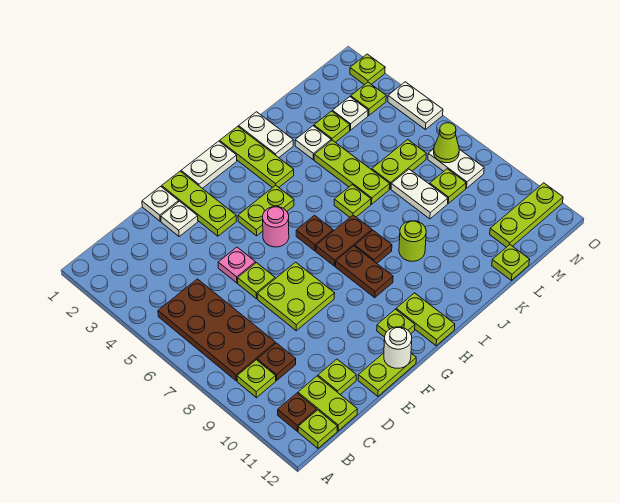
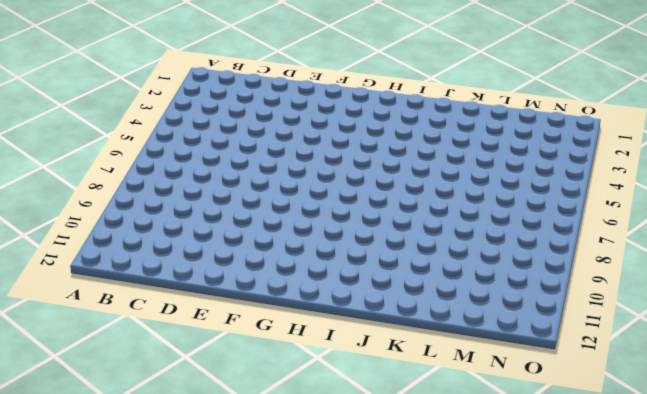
none -> brown plate B5:C8 level 1
none -> lime plate B9 level 1
none -> brown plate B11 level 1
none -> lime plate B12 level 1

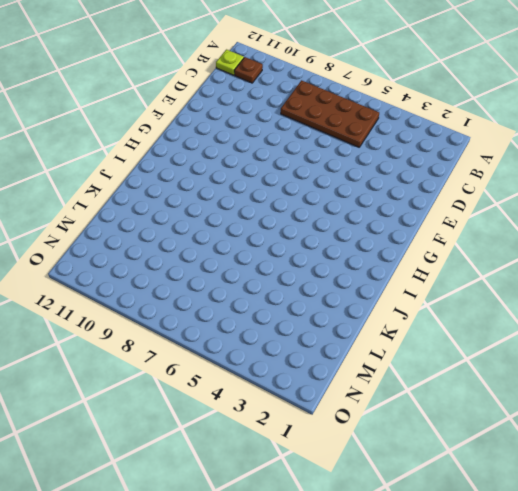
none -> lime plate B9 level 1
none -> brown plate C9 level 1
none -> lime plate C11:C12 level 1
none -> lime plate D11 level 1

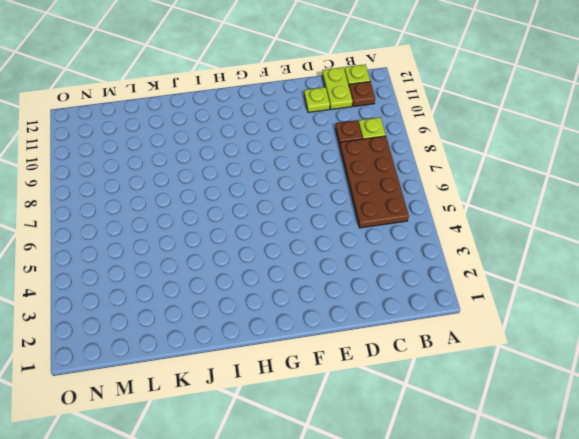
none -> white plate E1 level 1
none -> white plate E2 level 1
none -> pink plate E5 level 1
none -> lime plate E6 level 1

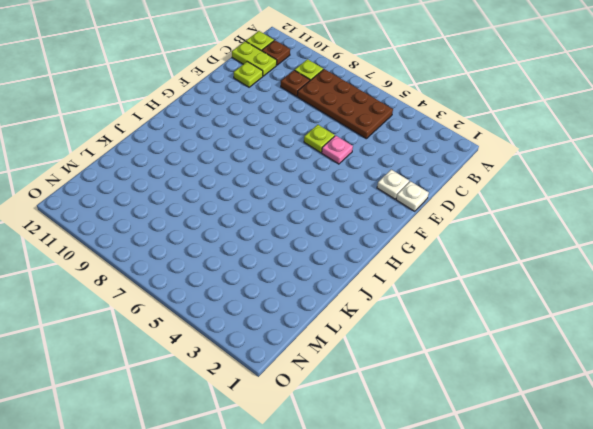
none -> lime plate E7:F8 level 1
none -> lime plate E12:F12 level 1
none -> lime plate F1:F3 level 1
none -> white plate G1:H1 level 1

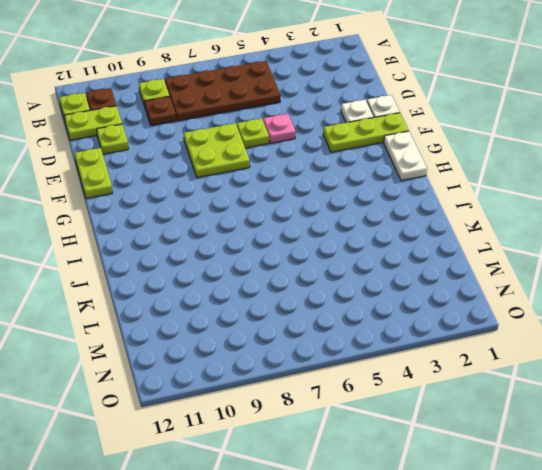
none -> lime plate G4:H4 level 1
none -> pink round brick G5 level 1
none -> lime plate G11 level 1
none -> brown plate H6 level 1

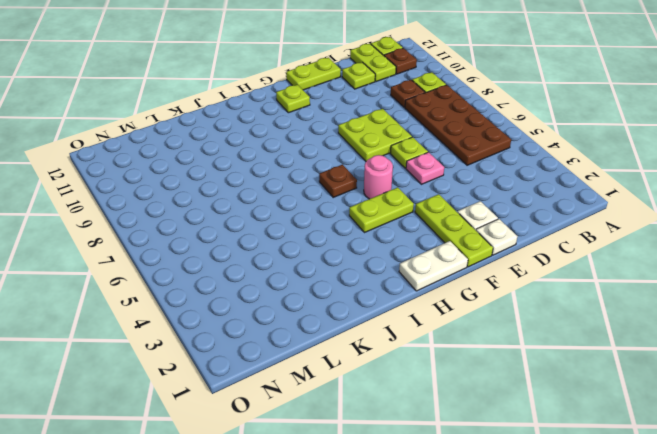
none -> brown plate H7:I7 level 1
none -> brown plate H8:H9 level 1
none -> lime plate H11:H12 level 1
none -> lime plate I1:I3 level 1

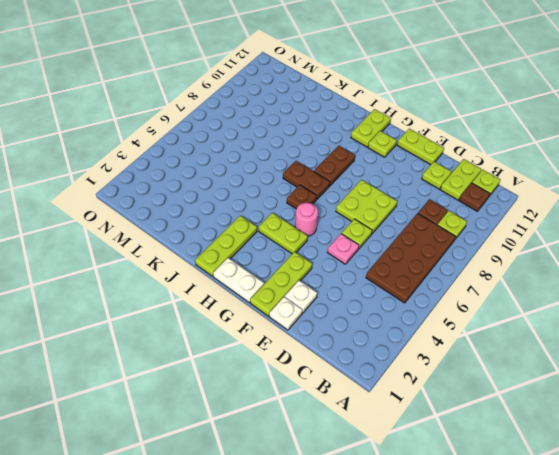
none -> brown plate I8 level 1
none -> white plate J1:J2 level 1
none -> lime plate J6 level 1
none -> lime round brick J9 level 1

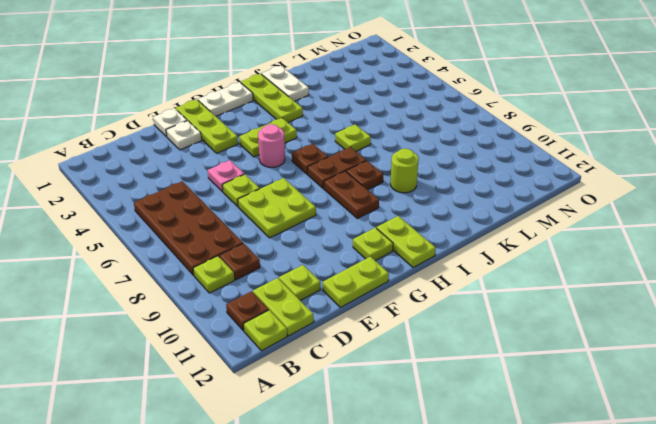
none -> white plate K3 level 1
none -> lime plate K4:K6 level 1
none -> lime plate L3 level 1
none -> lime plate L6:M6 level 1

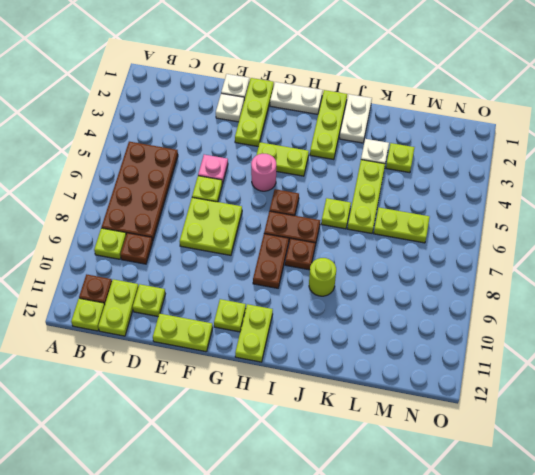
none -> white plate L7:L8 level 1
none -> lime plate L12 level 1
none -> white plate M3 level 1
none -> lime plate M8 level 1

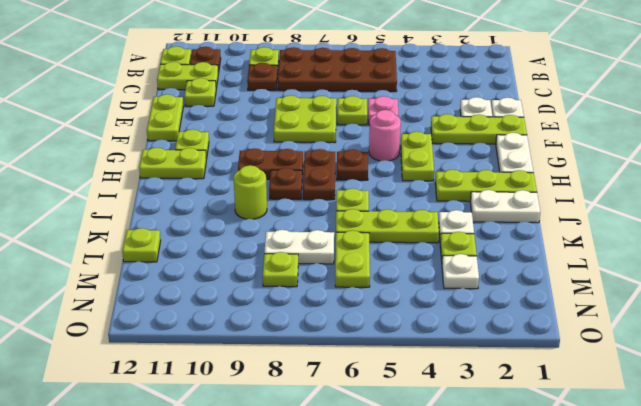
none -> lime plate M11:O11 level 1
none -> lime plate N3 level 1
none -> white plate N7:N8 level 1
none -> lime plate O2 level 1

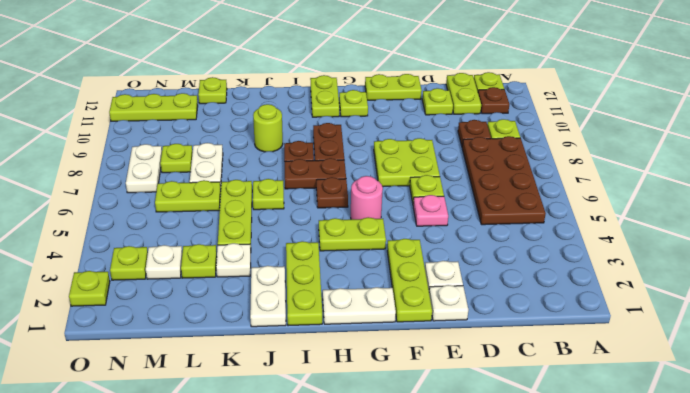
none -> white plate O4:O5 level 1
none -> white round brick F12 level 2
none -> lime cone N7 level 2

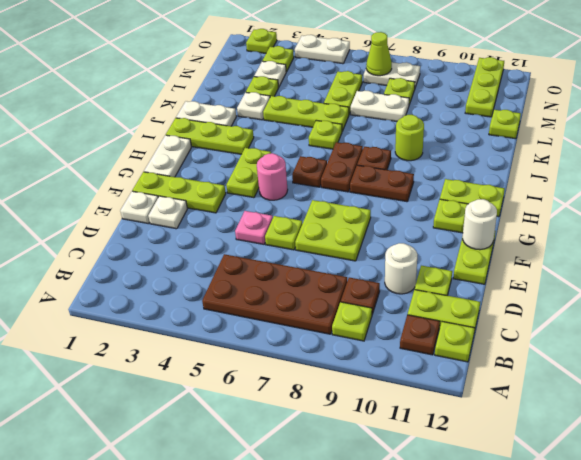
white round brick D10 level 1 -> none

